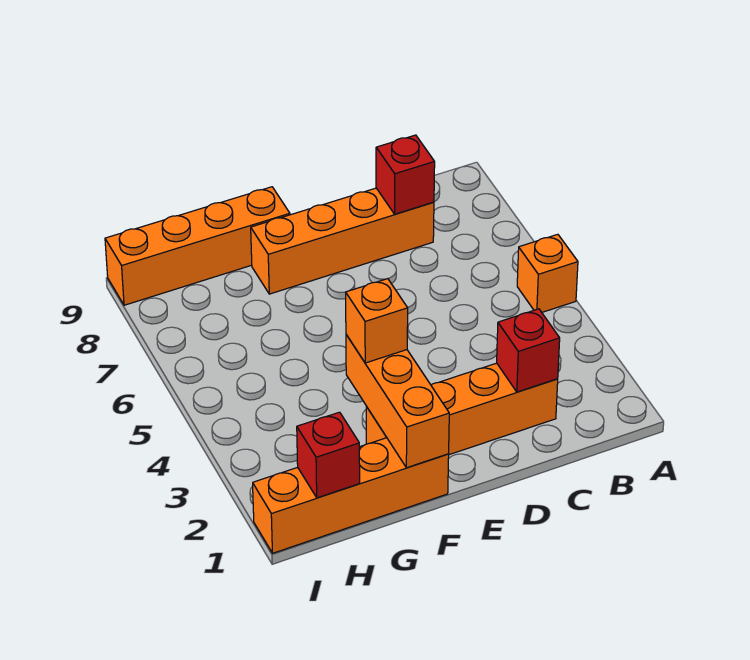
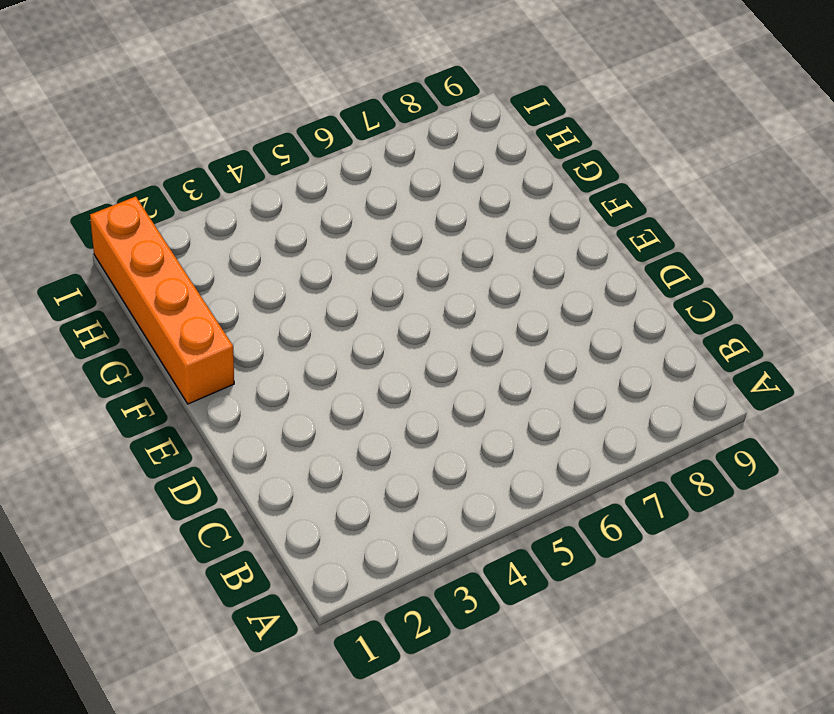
none -> orange brick A5 level 1
none -> orange brick C2:F2 level 1

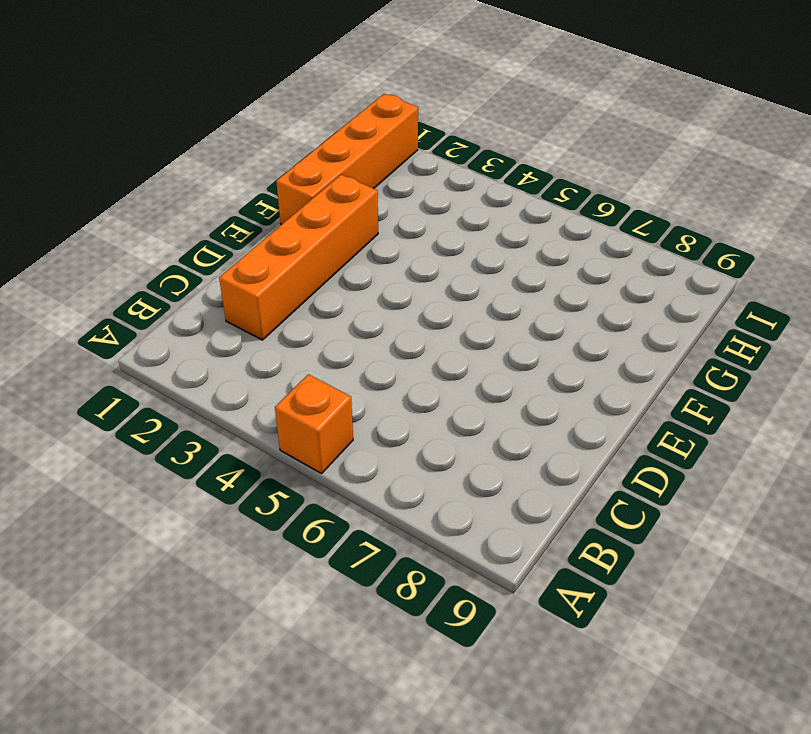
none -> orange brick C8:F8 level 1
none -> orange brick F9:I9 level 1

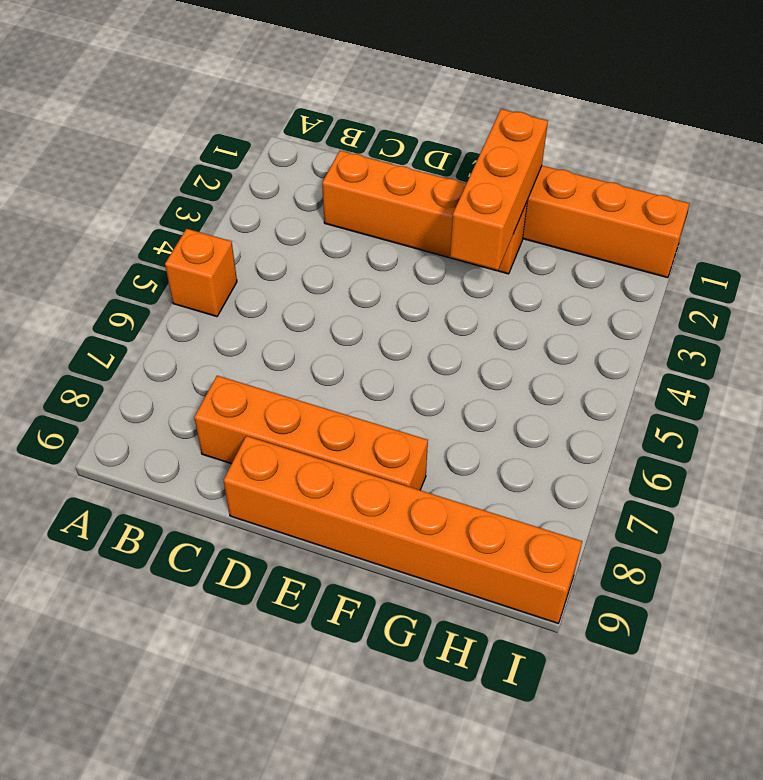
orange brick D9:I9 level 1 -> orange brick F9:I9 level 1
none -> red brick C2 level 2
none -> red brick C8 level 2

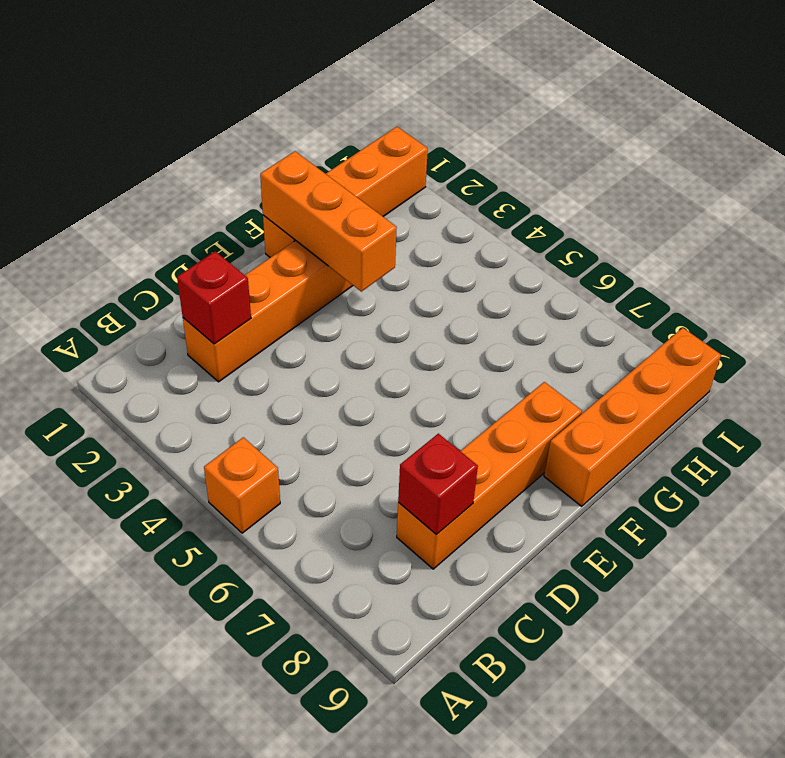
none -> red brick H1 level 2
none -> orange brick F3 level 3

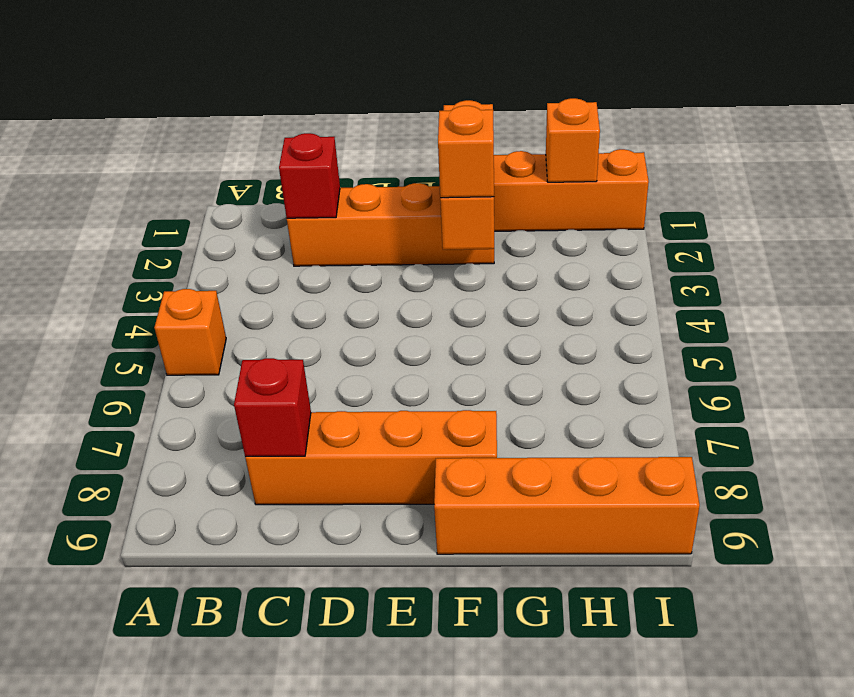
orange brick H1 level 2 -> red brick H1 level 2

